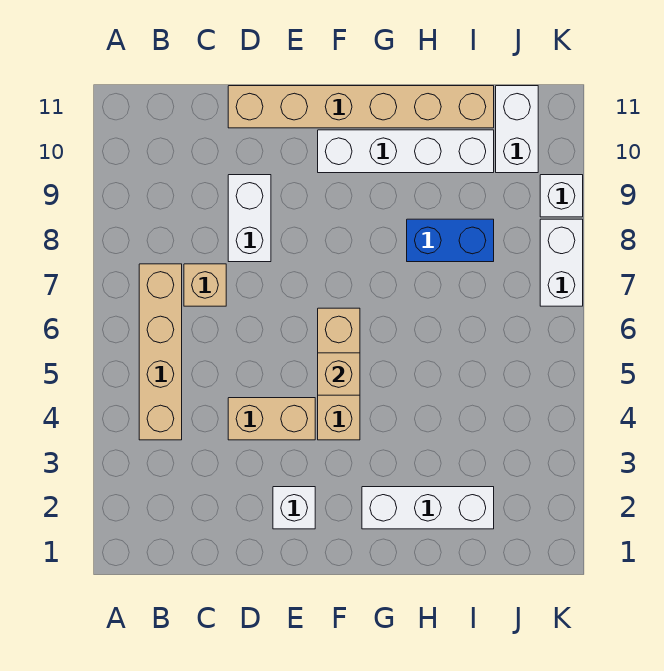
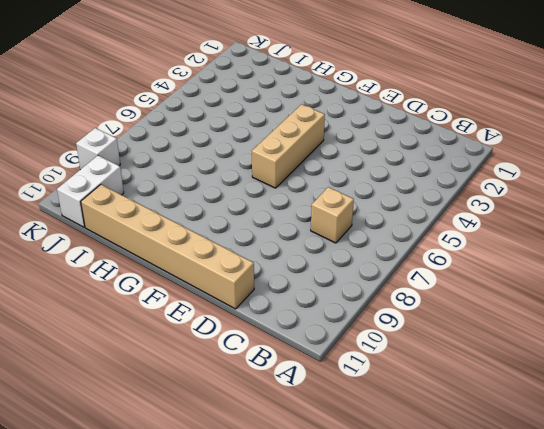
none -> tan brick B4:B7 level 1
none -> tan brick D4:E4 level 1
none -> white brick D8:D9 level 1

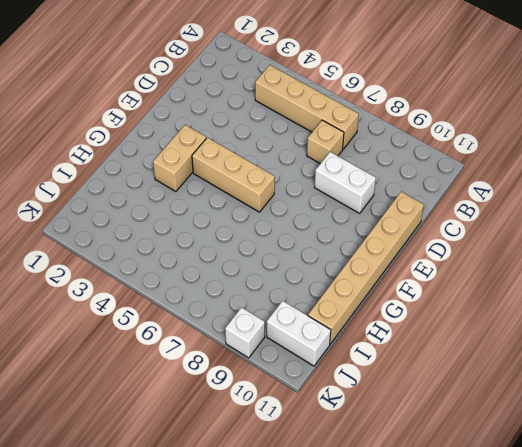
tan brick F3:G3 level 1 -> tan brick D4:E4 level 1
none -> white brick E2 level 1
none -> white brick F10:I10 level 1
none -> white brick G2:I2 level 1

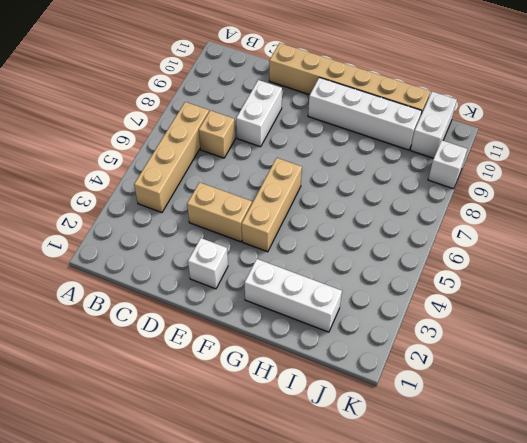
none -> blue brick H8:I8 level 1
none -> white brick K7:K8 level 1
none -> tan brick F5 level 2

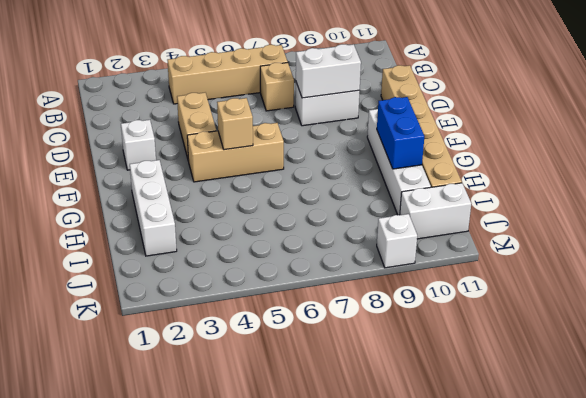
white brick D8:D9 level 2 -> white brick K7:K8 level 1
blue brick G10:H10 level 2 -> blue brick H8:I8 level 1

